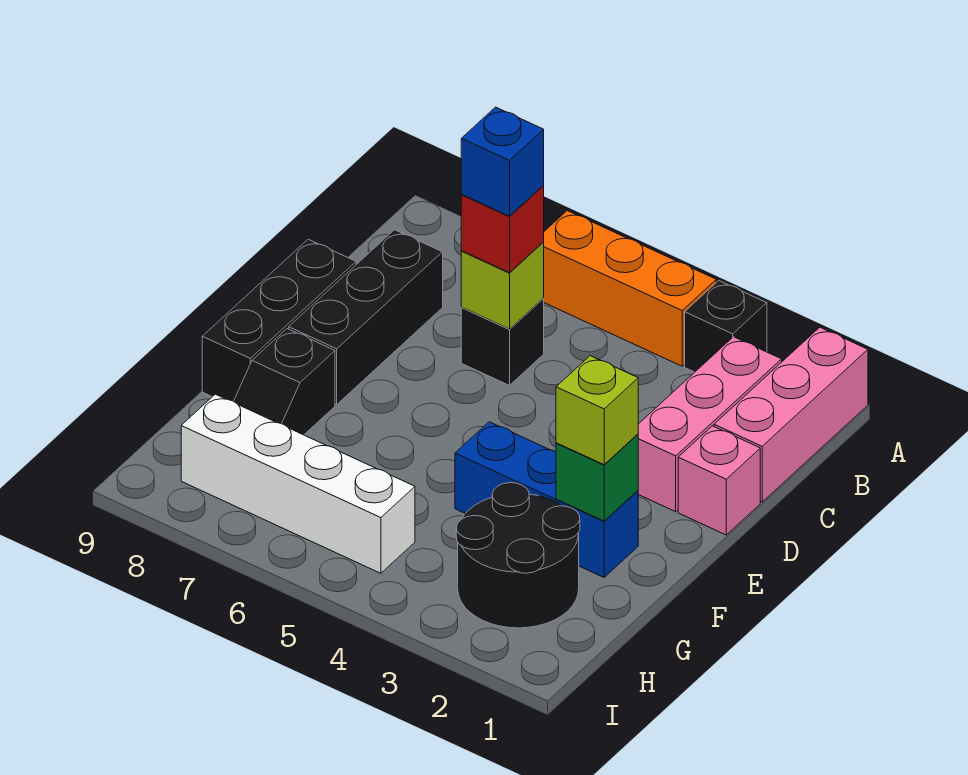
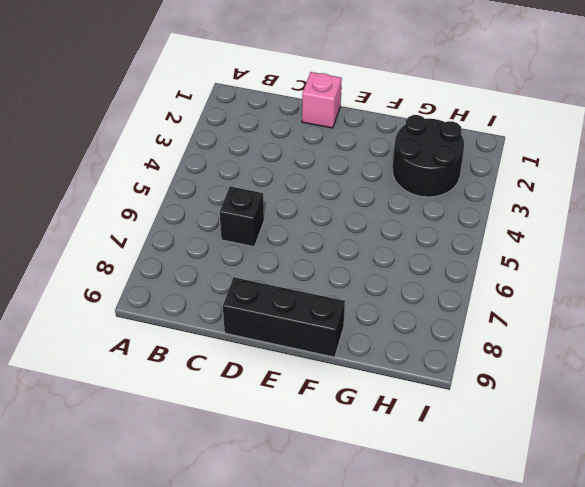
none -> pink brick A1:C1 level 1
none -> black brick A3 level 1
none -> orange brick A4:A6 level 1

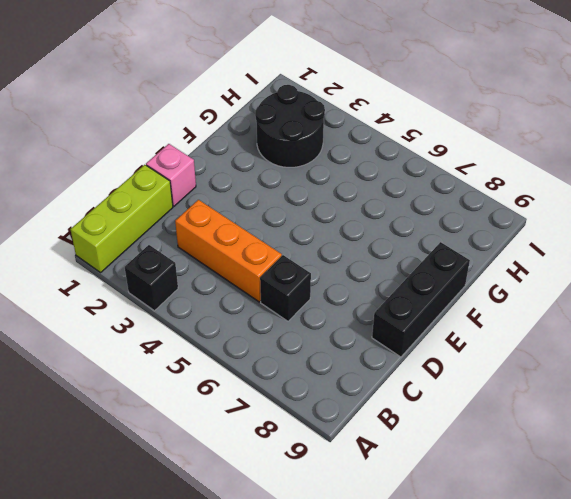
lime brick A1:C1 level 1 -> pink brick A1:C1 level 1
orange brick C3:C5 level 1 -> orange brick A4:A6 level 1
none -> pink brick B2:D2 level 1
none -> black brick C8:E8 level 1
none -> blue brick F2:F4 level 1

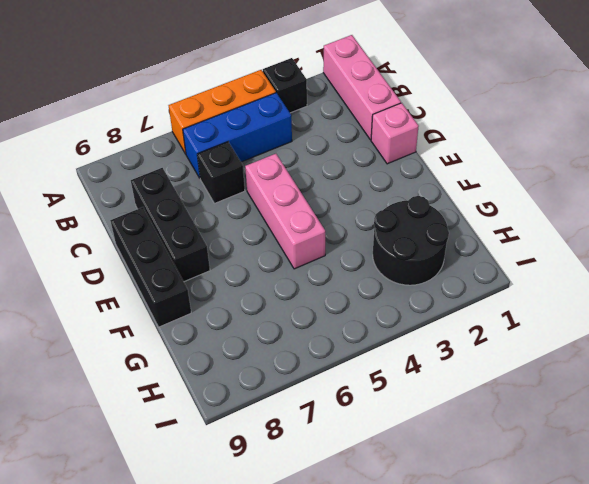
blue brick B4:B6 level 1 -> blue brick F2:F4 level 1
pink brick D5:F5 level 1 -> pink brick B2:D2 level 1
none -> black slope F8:G8 level 1 top F
none -> white brick H5:H8 level 1
none -> lime brick C6 level 2

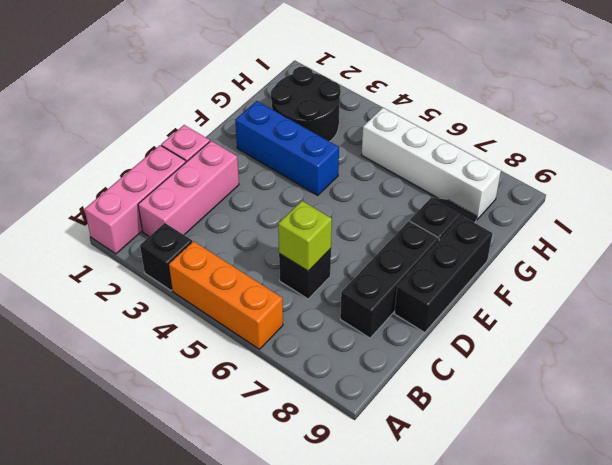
none -> green brick F2 level 2
none -> red brick C6 level 3
none -> lime brick F2 level 3

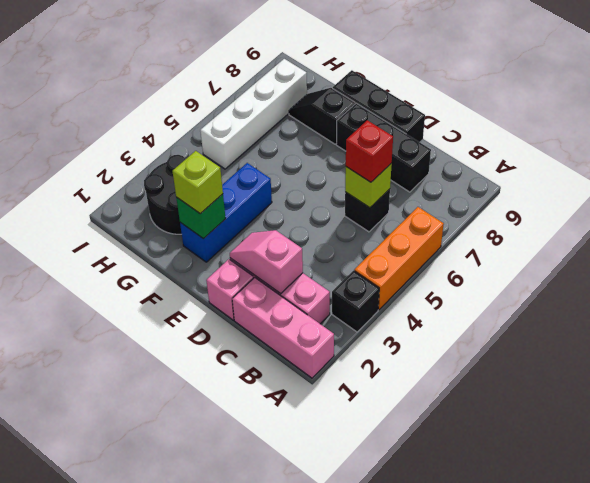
pink slope C2:D2 level 2 top C -> none
none -> blue brick C6 level 4

